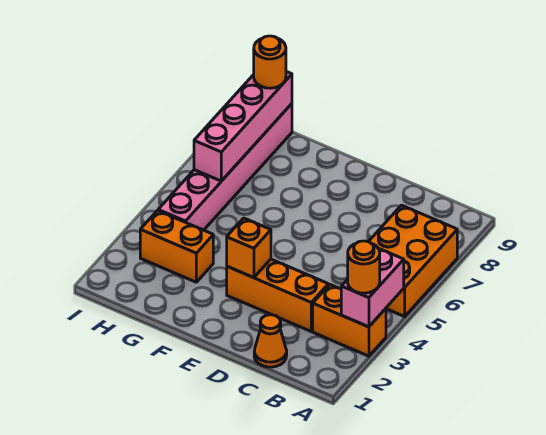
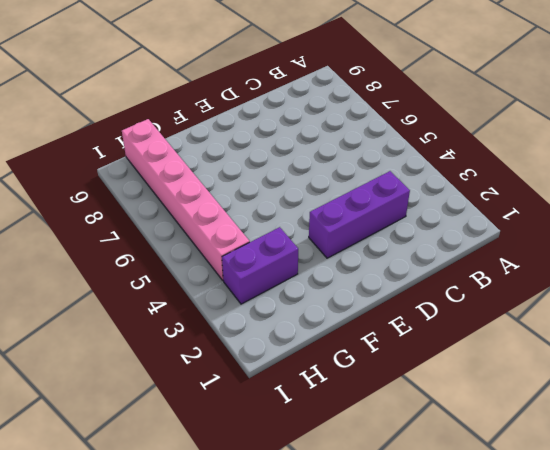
purple brick C3:E3 level 1 -> orange brick C3:E3 level 1
purple brick G3:H3 level 1 -> orange brick G3:H3 level 1
none -> orange brick A3:B3 level 1
none -> orange brick A5:B7 level 1

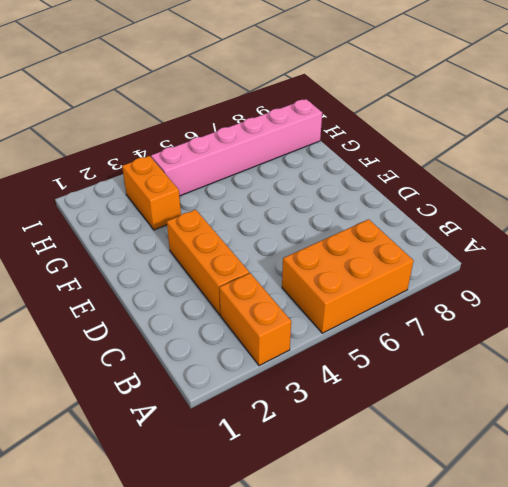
none -> orange cone C1 level 1
none -> pink brick A3:A4 level 2

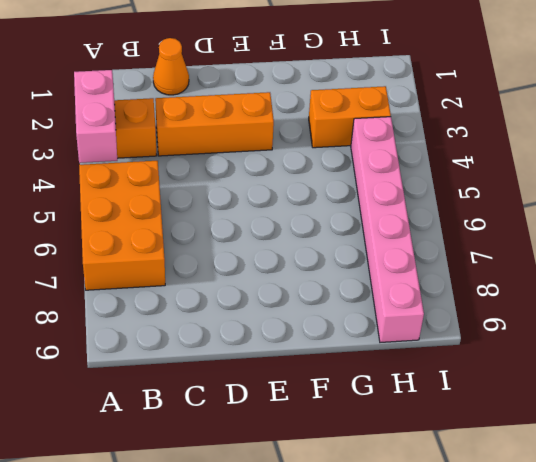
none -> orange brick E3 level 2
none -> pink brick H6:H9 level 2

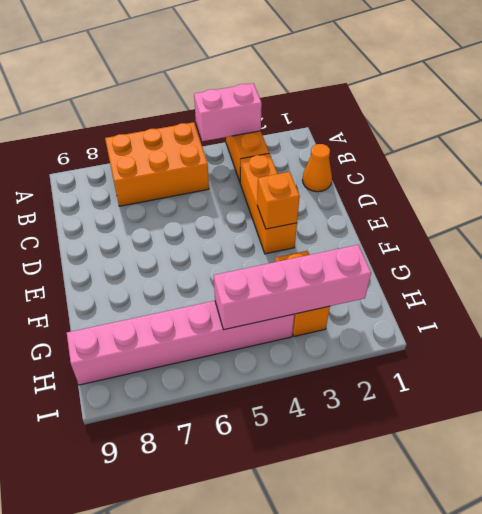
pink brick H2:H5 level 2 -> pink brick H6:H9 level 2
none -> orange round brick A3 level 3
none -> orange round brick H9 level 3

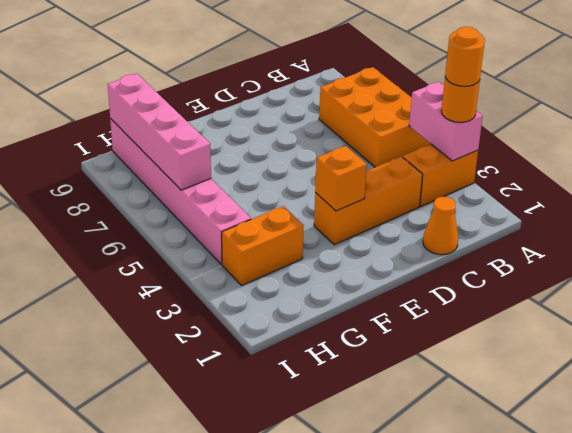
orange round brick A3 level 4 -> orange round brick H9 level 3

